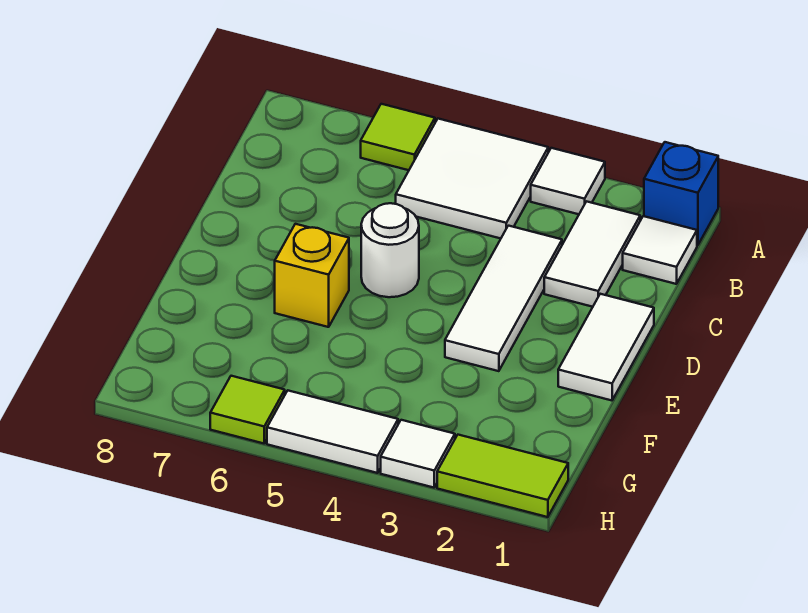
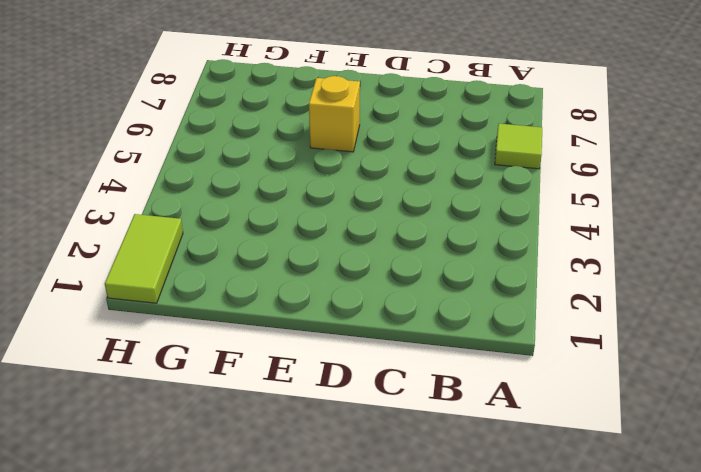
none -> blue brick A1 level 1
none -> white tile A3 level 1
none -> white tile A4:B5 level 1

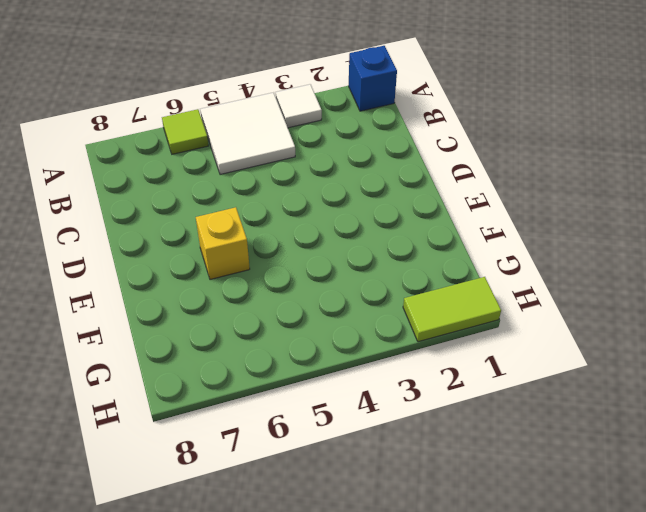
none -> white tile B1 level 1
none -> white tile B2:C2 level 1
none -> white tile C3:E3 level 1

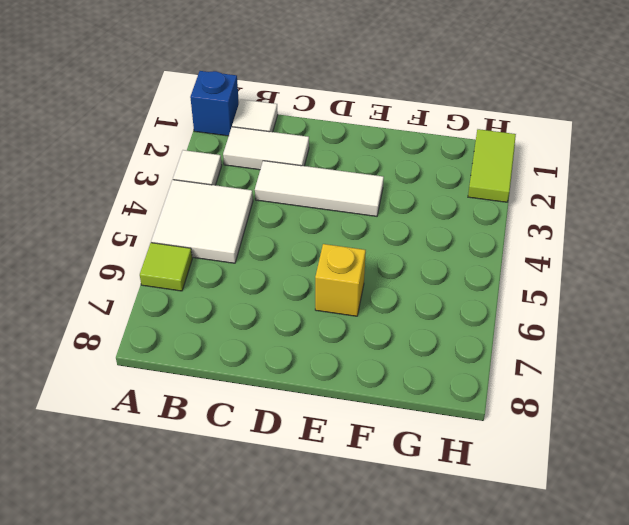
none -> white tile D1:E1 level 1
none -> white round brick D5 level 1
none -> white tile H3 level 1

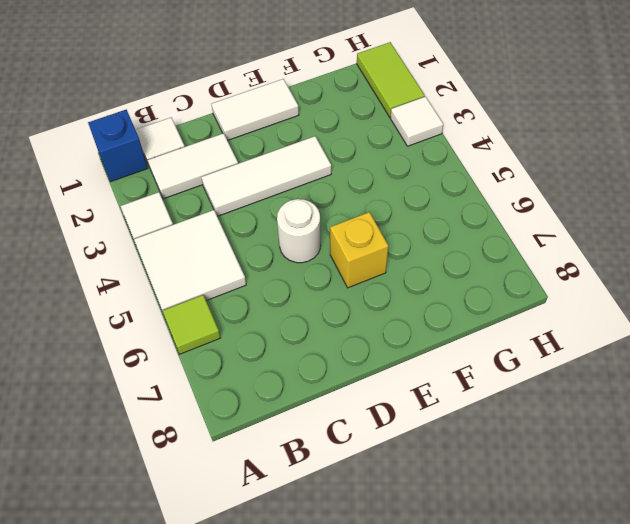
none -> white tile H4:H5 level 1
none -> lime tile H6 level 1

